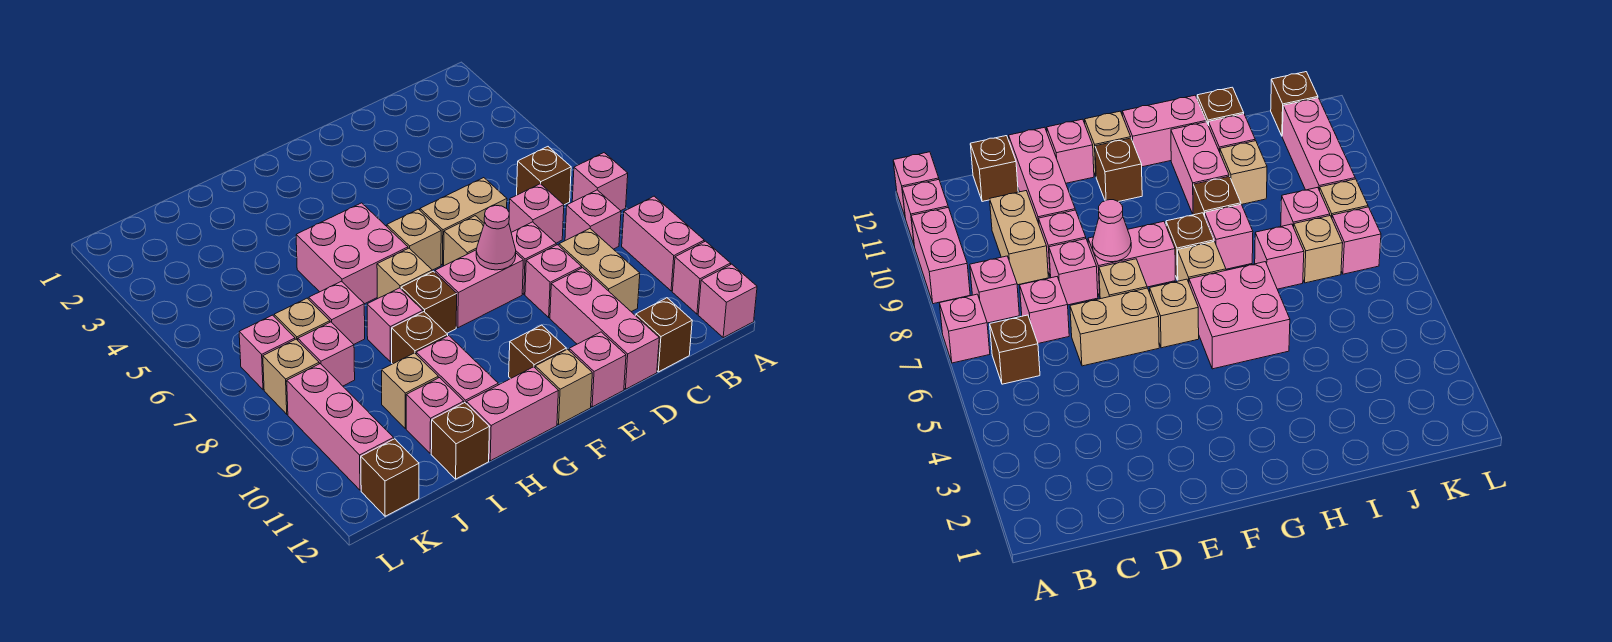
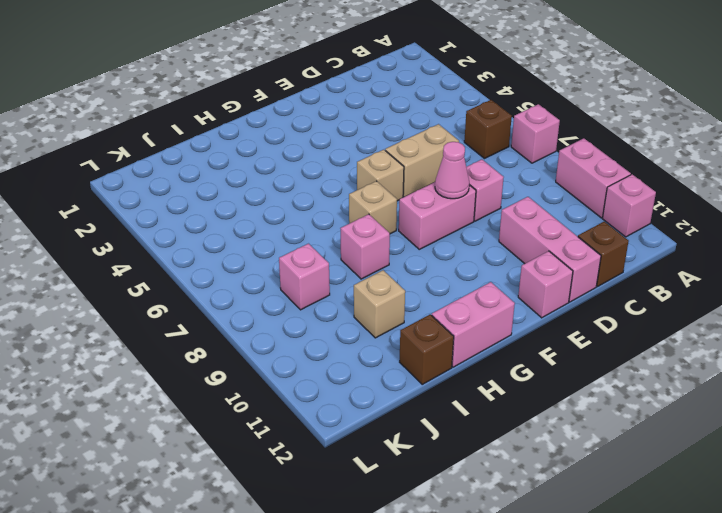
none -> pink brick A12 level 1
none -> pink brick B8 level 1
none -> pink brick C7 level 1
none -> tan brick C9:C10 level 1

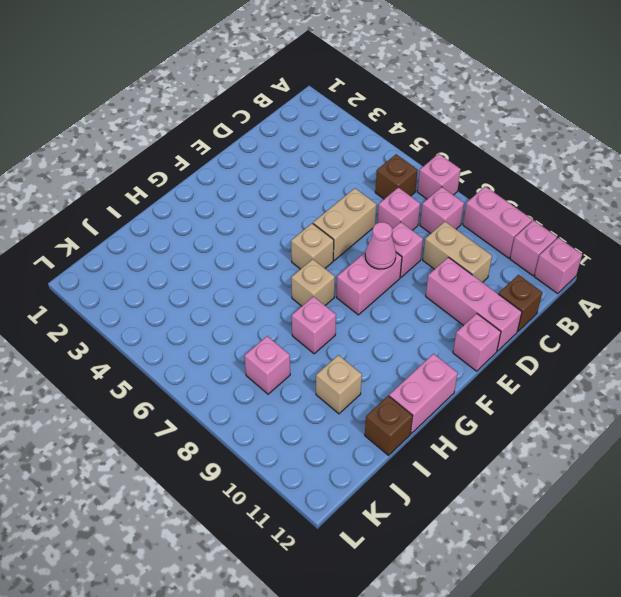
none -> pink brick D9 level 1
none -> tan brick E7 level 1
none -> brown brick F11 level 1
none -> tan brick F12 level 1

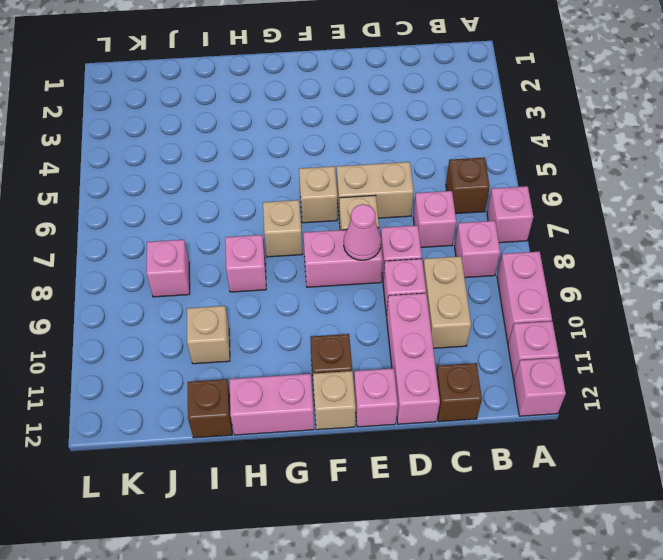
none -> pink brick G5:H6 level 1
none -> brown brick G8 level 1
none -> brown brick H9 level 1
none -> pink brick H10:H11 level 1

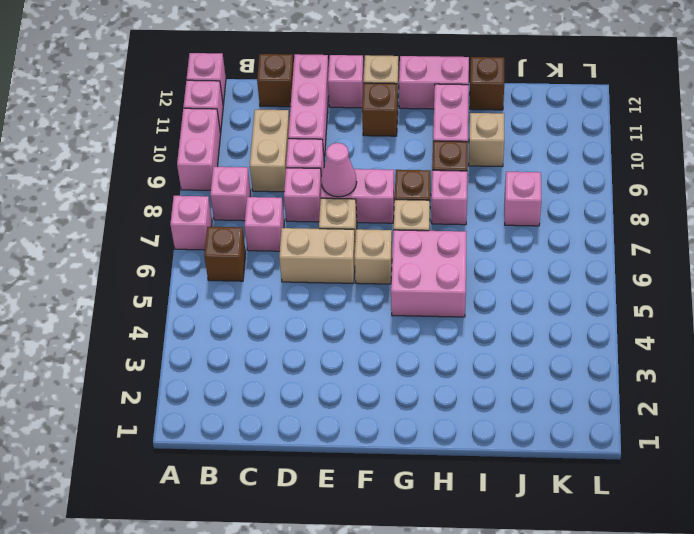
none -> pink brick I7 level 1
none -> pink brick I11 level 1
none -> tan brick J7 level 1
none -> pink brick K7 level 1

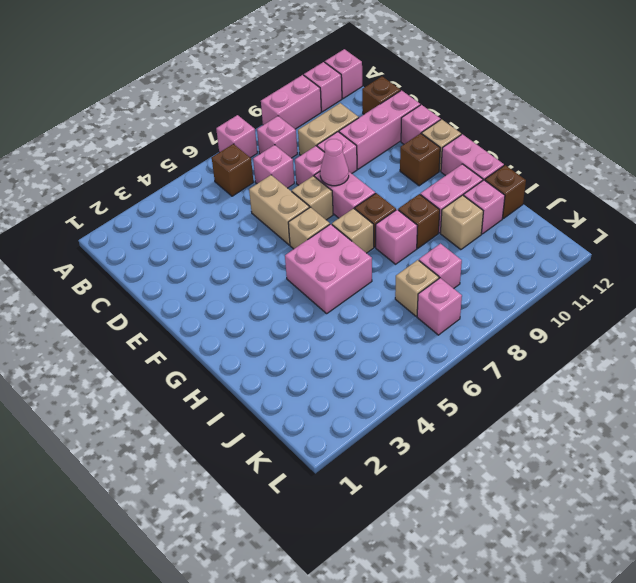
none -> pink brick I7 level 1
none -> tan brick K8 level 1
none -> pink brick K9:K11 level 1
none -> brown brick K12 level 1

